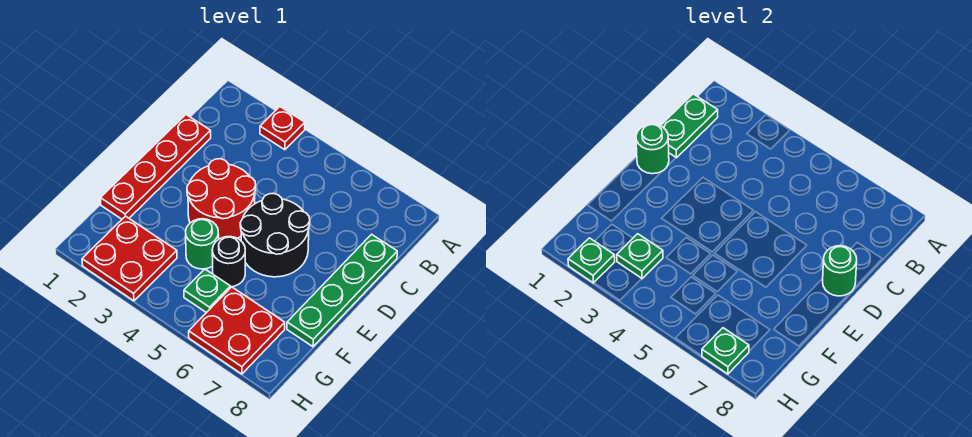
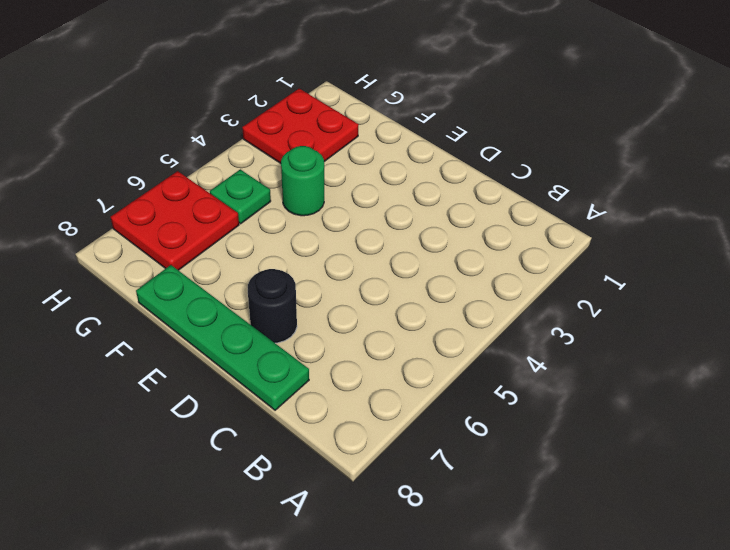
black round brick D7 level 1 -> black round brick F5 level 1
none -> red plate A3 level 1
none -> red plate C1:F1 level 1
none -> red round brick D3:E4 level 1

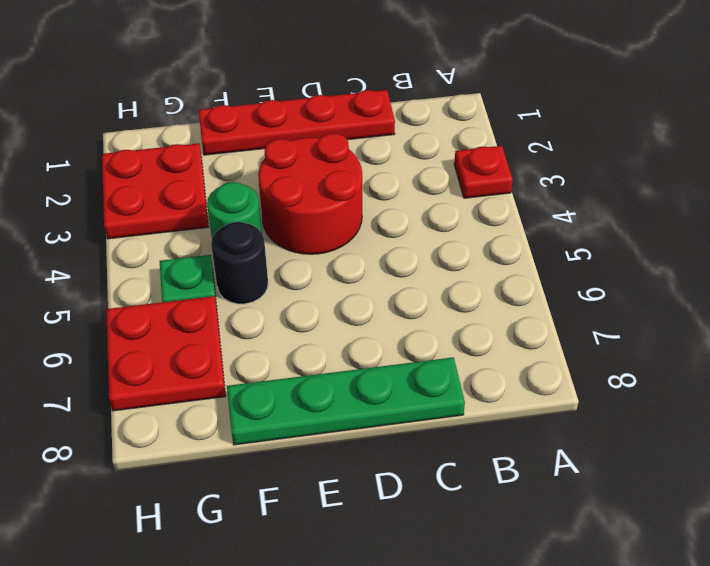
none -> black round brick D5:E6 level 1
none -> green plate B1:C1 level 2
none -> green round brick D1 level 2

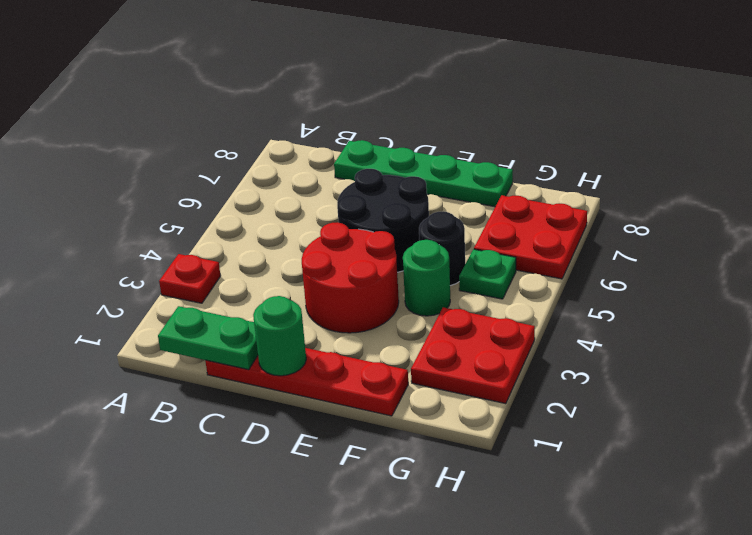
none -> green round brick D8 level 2
none -> green plate G3 level 2
none -> green plate H2 level 2

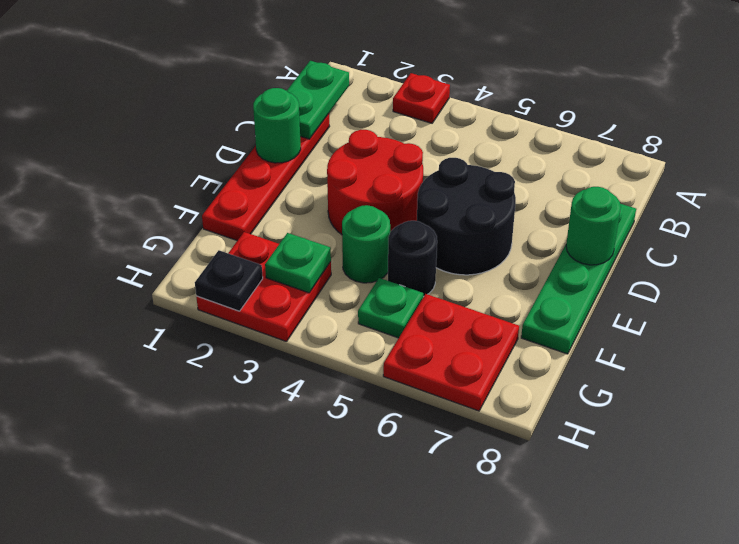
black plate H2 level 2 -> green plate H2 level 2
none -> green plate H7 level 2

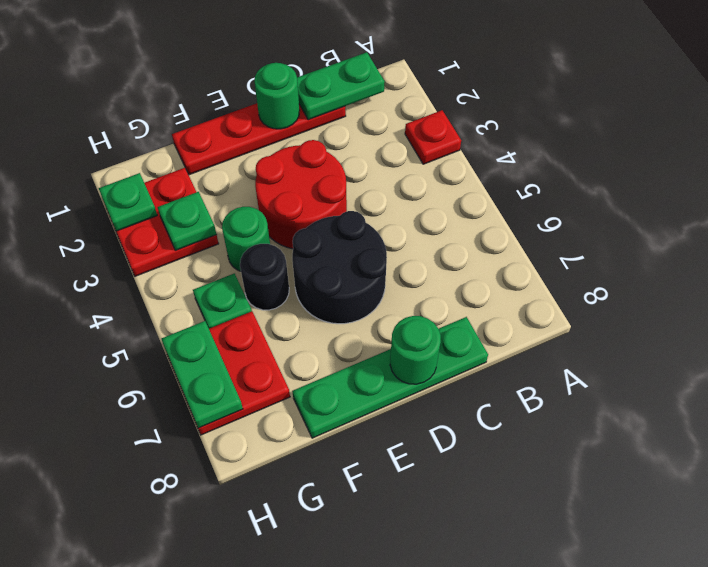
green plate H6:H7 level 2 -> green plate H7 level 2

